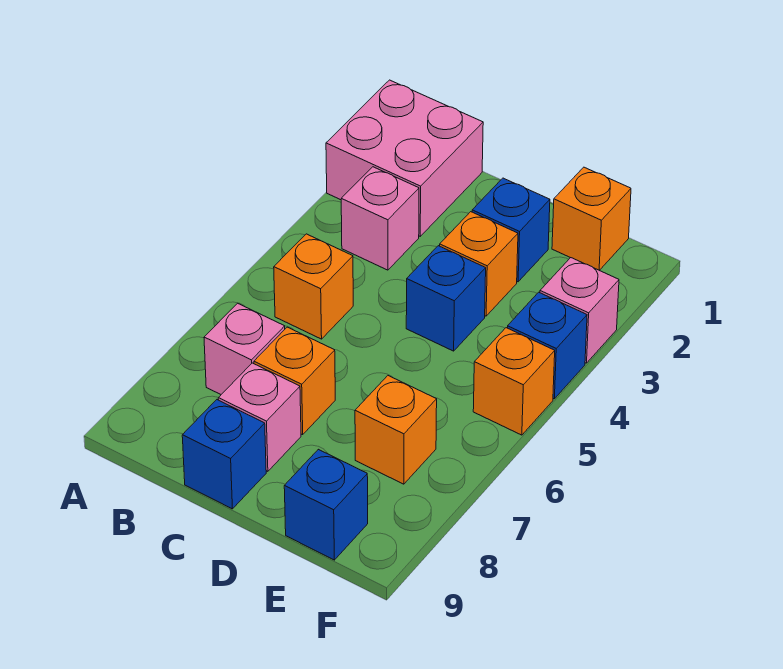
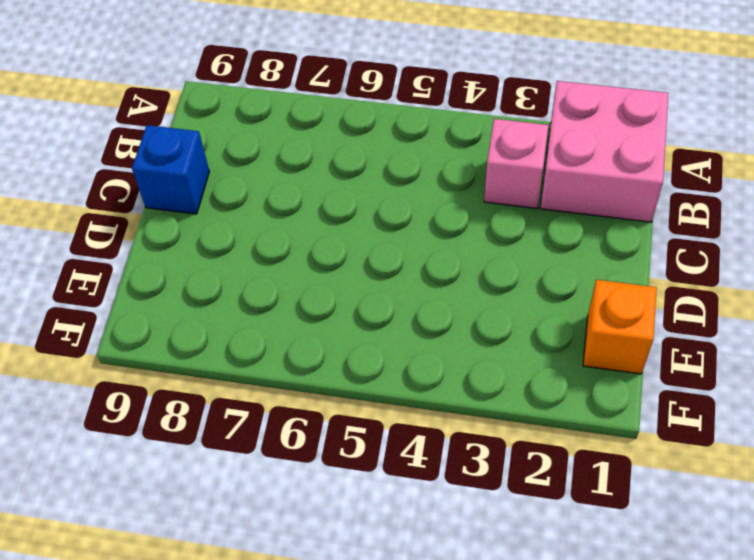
none -> orange brick B5 level 1
none -> pink brick B7 level 1
none -> orange brick C7 level 1

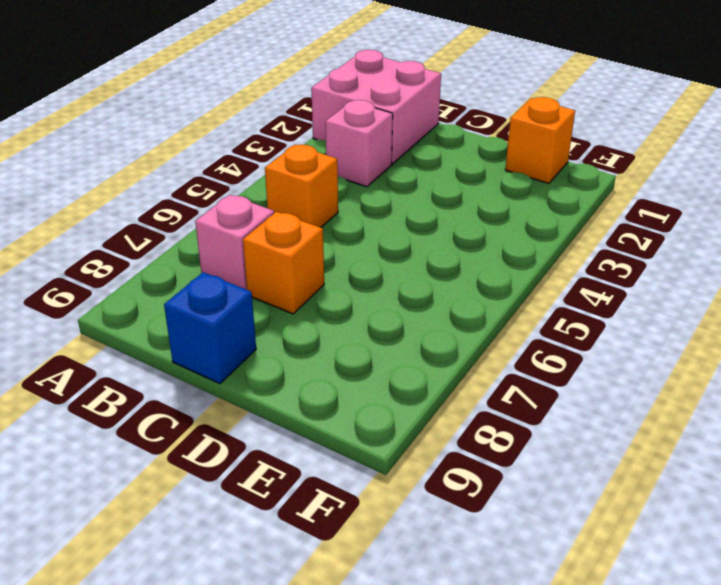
none -> pink brick C8 level 1
none -> blue brick D2 level 1
none -> orange brick D3 level 1

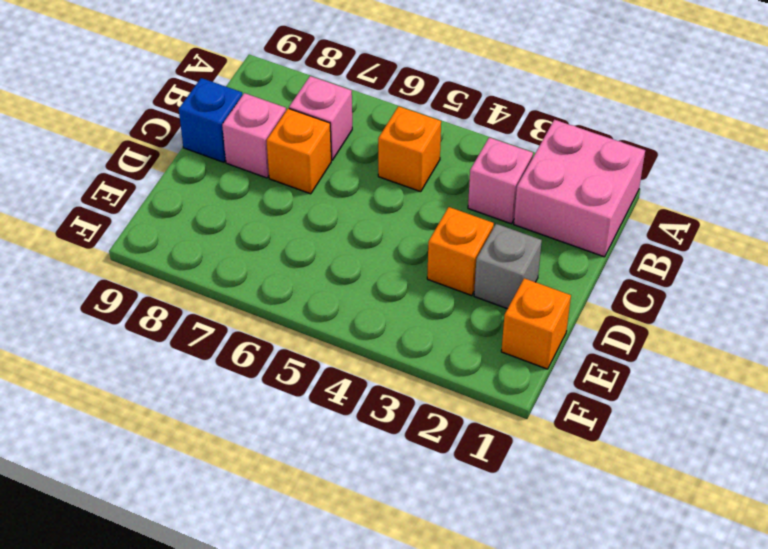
grey brick D2 level 1 -> blue brick D2 level 1
none -> blue brick D4 level 1
none -> orange brick E7 level 1
none -> blue brick E9 level 1

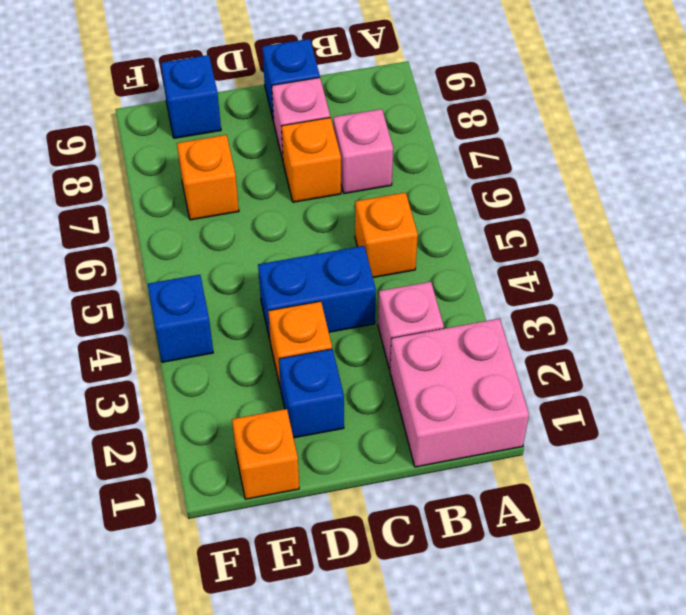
blue brick C4:D4 level 1 -> blue brick D4 level 1
none -> pink brick F3 level 1
none -> orange brick F5 level 1

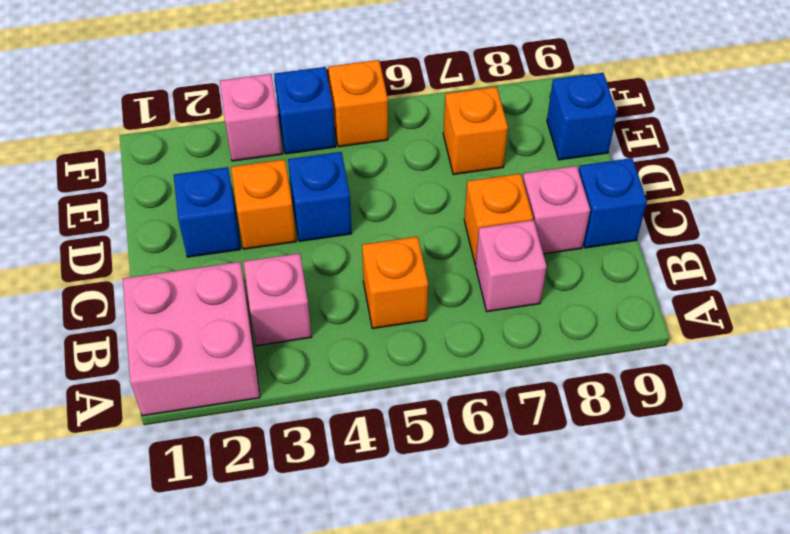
none -> orange brick E1 level 1

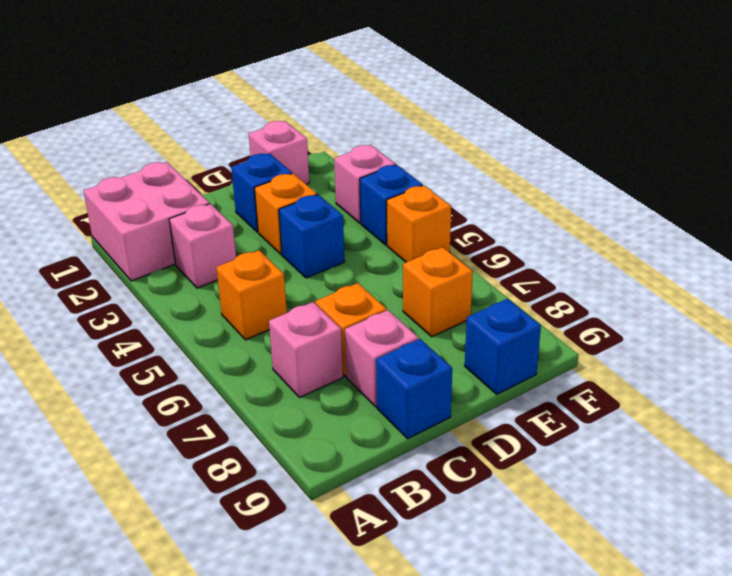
pink brick E1 level 1 -> orange brick E1 level 1

